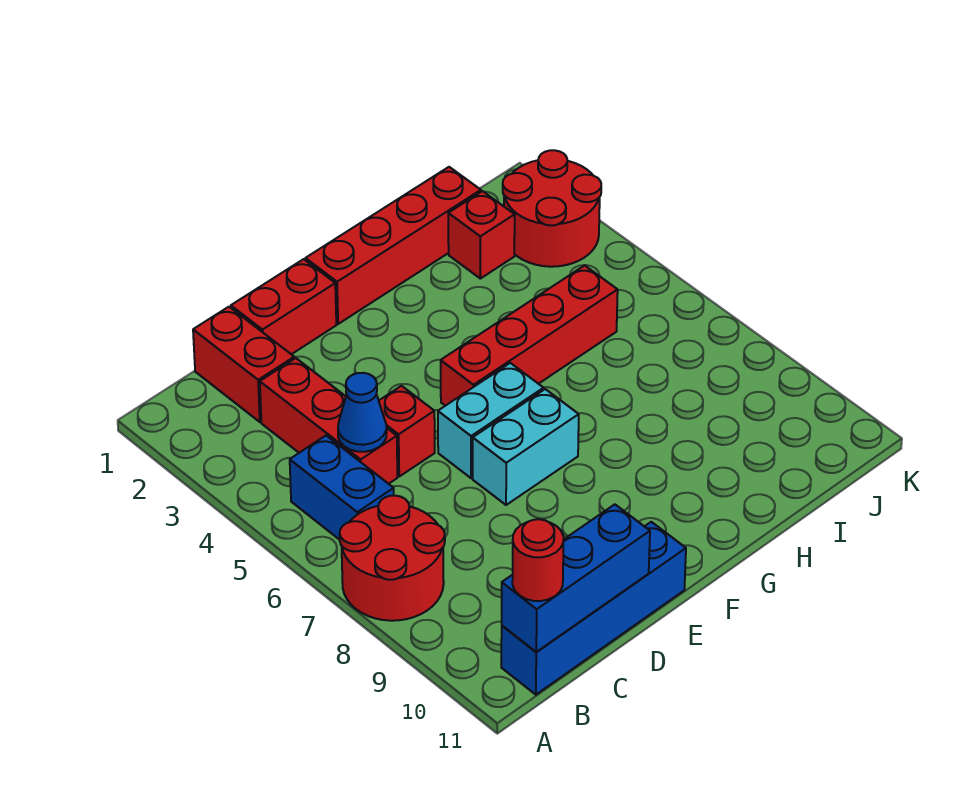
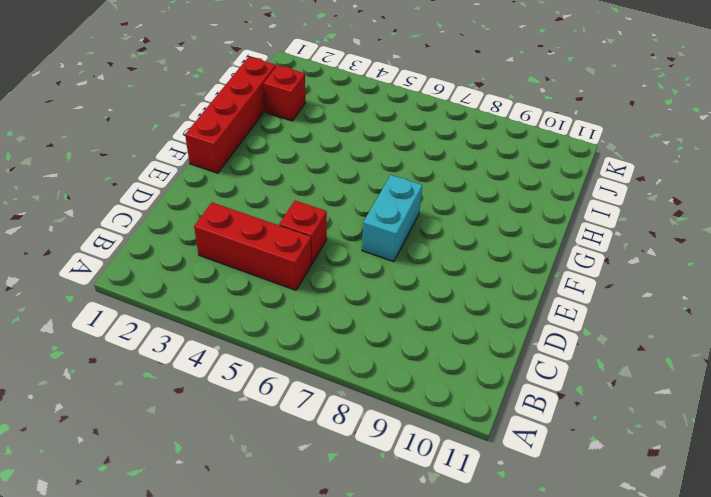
none -> red round brick A7:B8 level 1
none -> blue brick B5:B6 level 1
none -> blue brick B11:E11 level 1

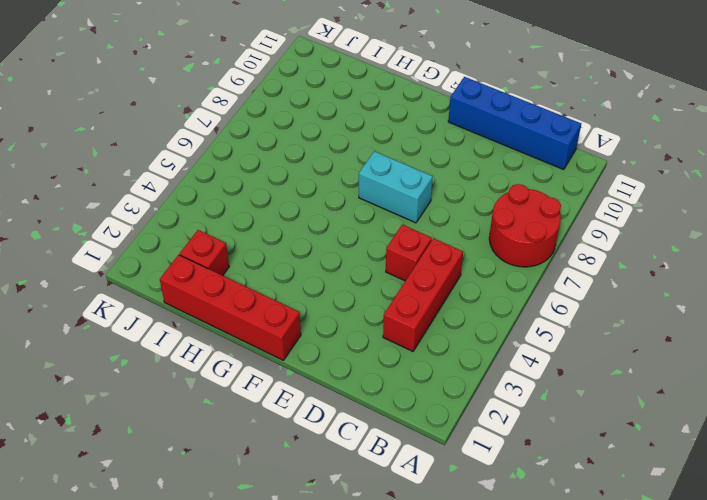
none -> blue brick B5:B6 level 1
none -> red brick C1:C2 level 1
none -> red brick D1:E1 level 1

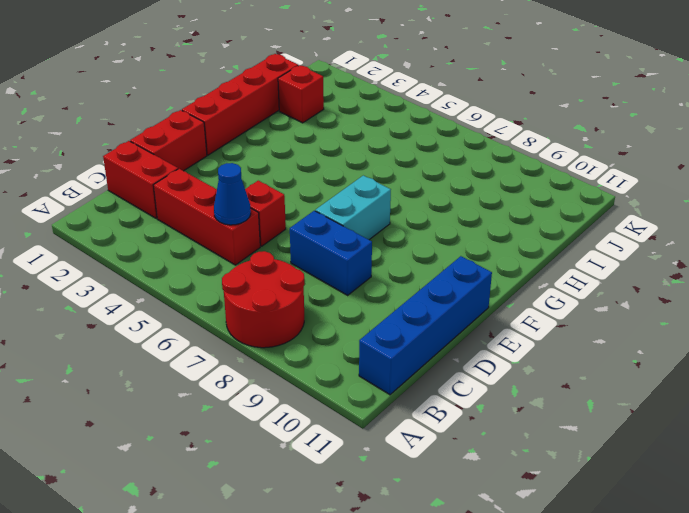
blue brick D7:D8 level 1 -> blue brick B5:B6 level 1
none -> cyan brick E6:F6 level 1
none -> red brick F5:I5 level 1
none -> red round brick J2:K3 level 1

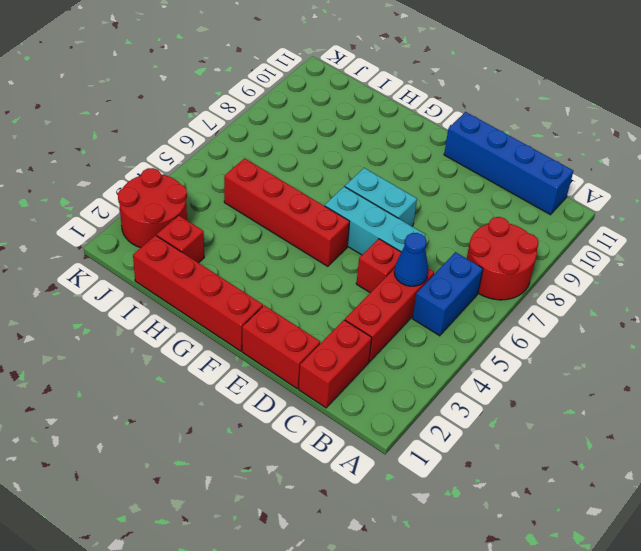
cyan brick D6:F6 level 1 -> cyan brick E6:F6 level 1
none -> blue brick B11:D11 level 2
none -> red round brick B11 level 3

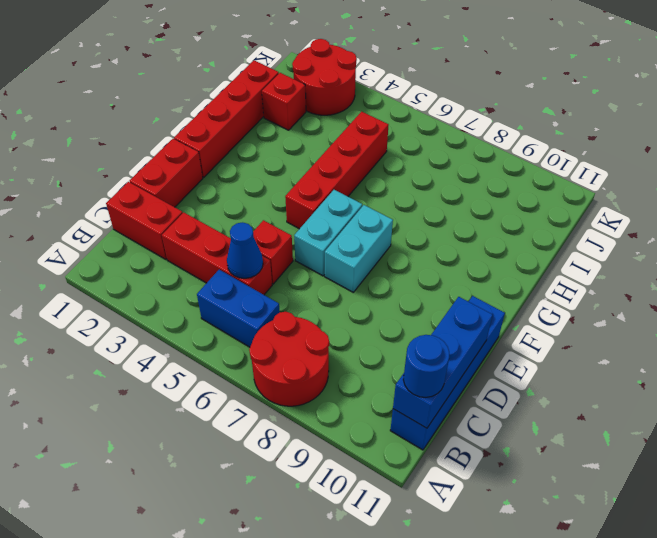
blue round brick B11 level 3 -> red round brick B11 level 3

